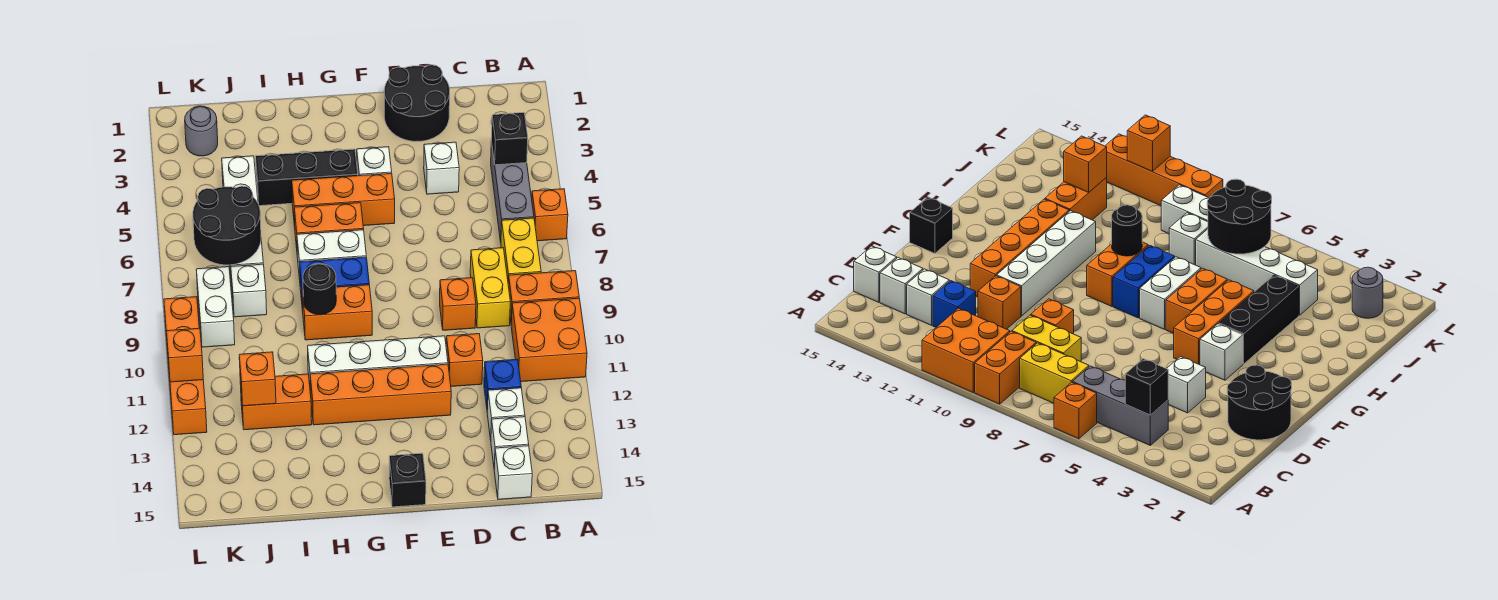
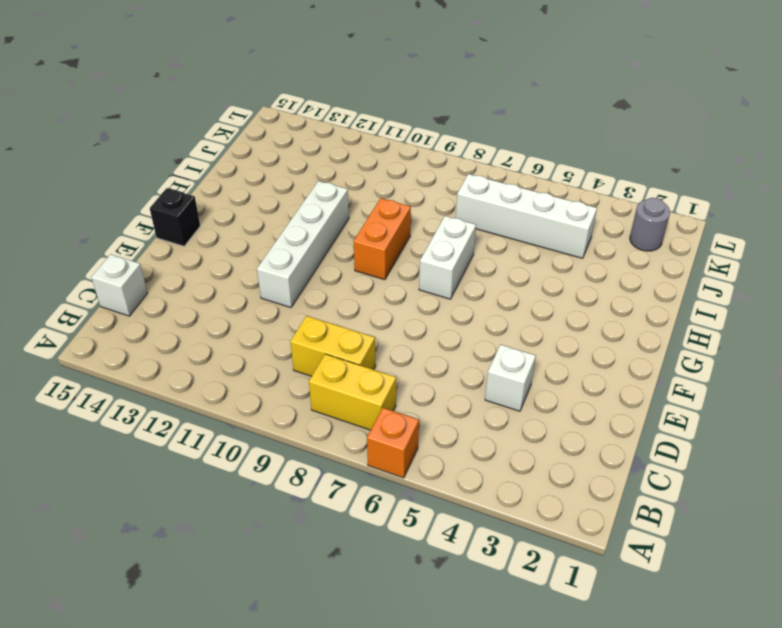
none -> orange brick A9:B9 level 1
none -> orange brick A10:B11 level 1
none -> grey brick B4:B6 level 1
none -> blue brick C12 level 1

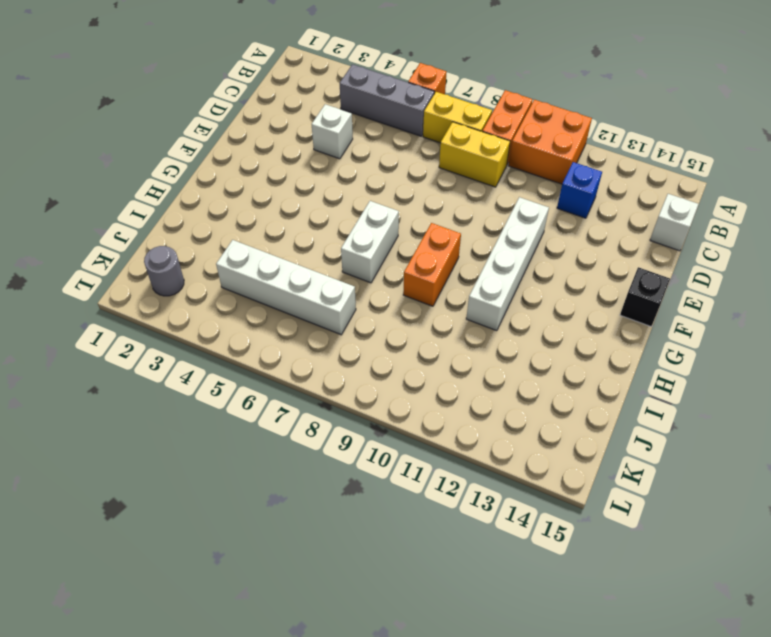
none -> white brick C13 level 1
none -> white brick C14 level 1
none -> black round brick D1:E2 level 1
none -> orange brick D9 level 1

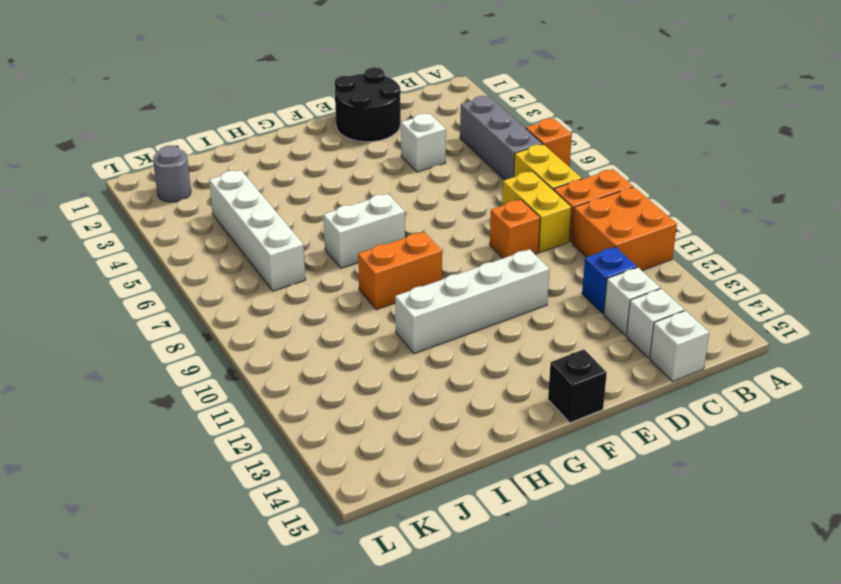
none -> orange brick D11 level 1
none -> orange brick E12:H12 level 1
none -> white brick F4 level 1
none -> orange brick F5:H5 level 1

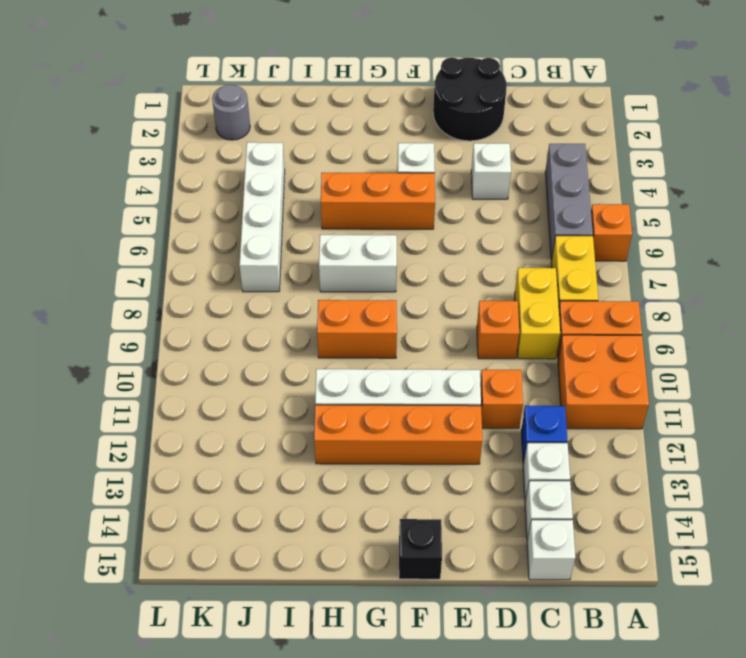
none -> black brick G4:I4 level 1
none -> orange brick G6:H6 level 1
none -> blue brick G8:H8 level 1
none -> orange brick I12:J12 level 1

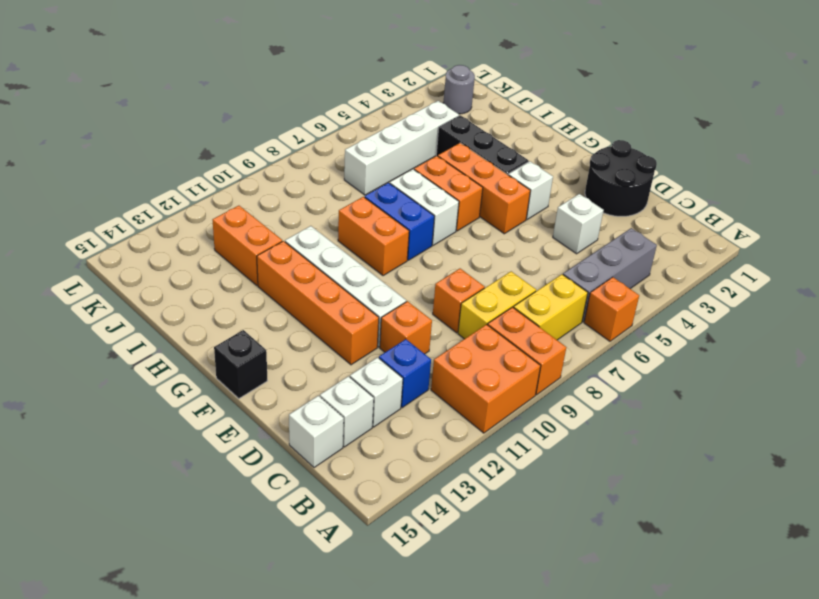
none -> white brick J8 level 1
none -> white brick K8:K9 level 1
none -> orange brick L9:L12 level 1
none -> black brick B4 level 2

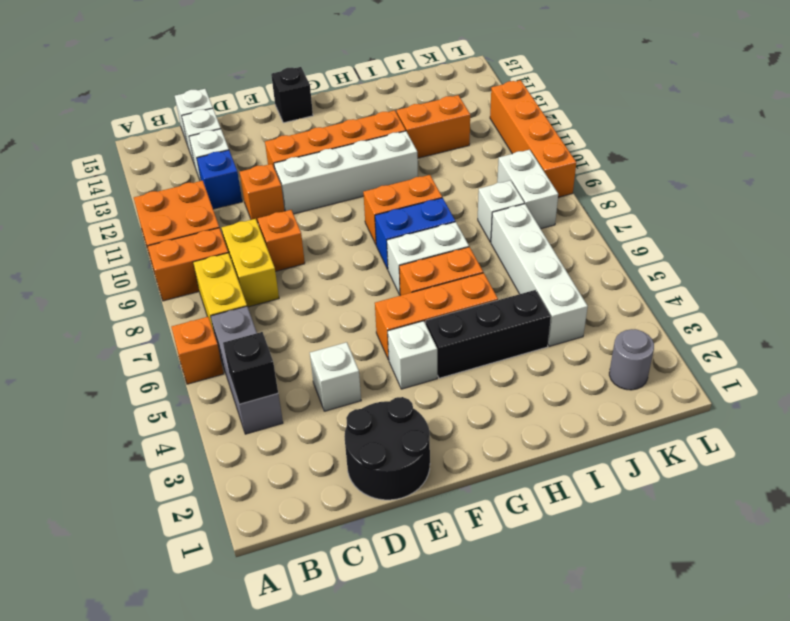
none -> black round brick H9 level 2
none -> black round brick J6:K7 level 2
none -> orange brick J12 level 2
none -> orange brick L11 level 2

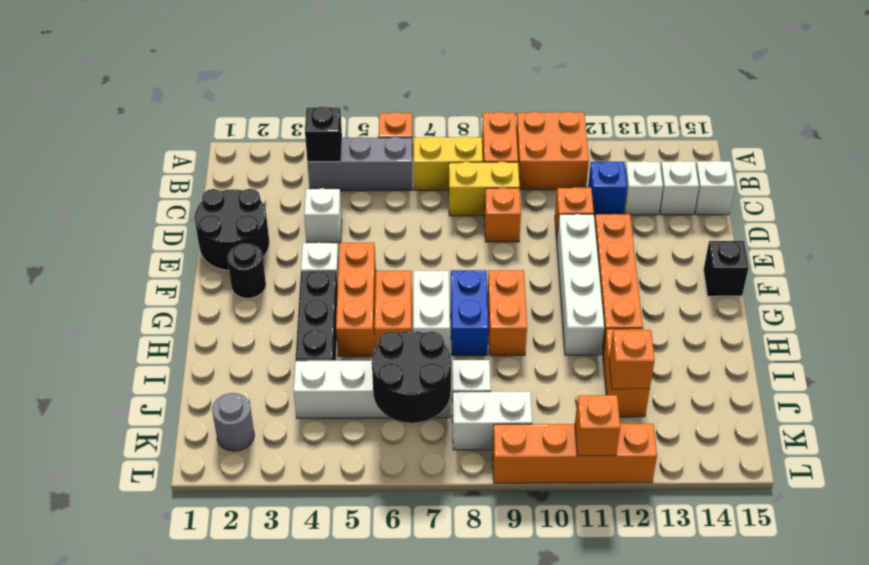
black round brick F2 level 1 -> black round brick H9 level 2

